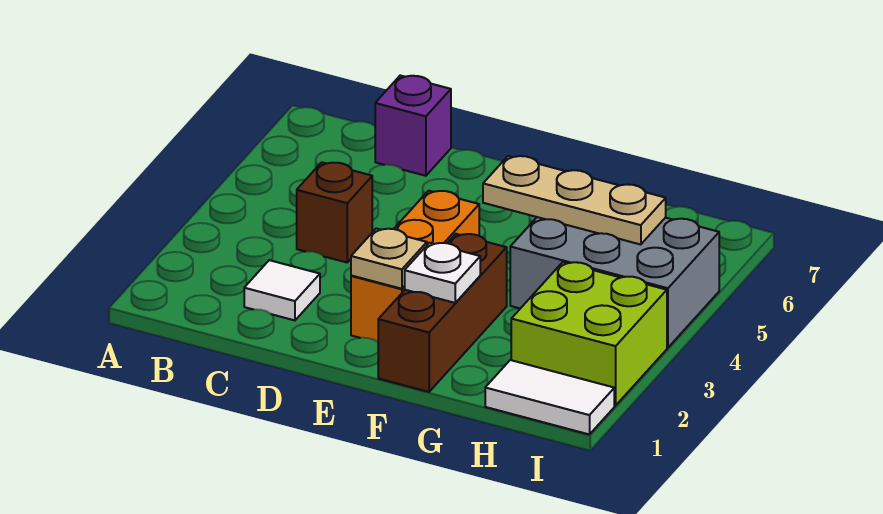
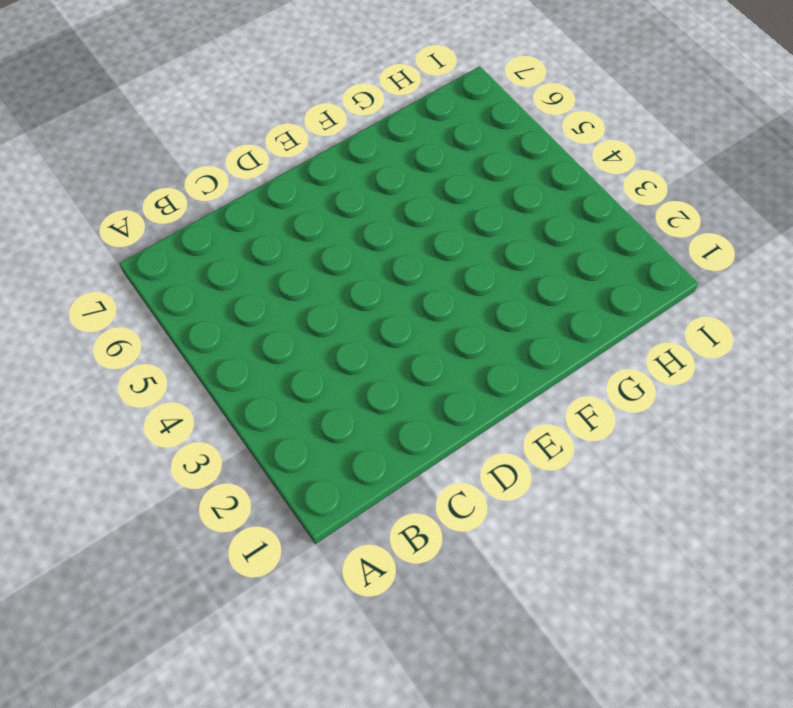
none -> white tile C2 level 1
none -> brown brick C4 level 1

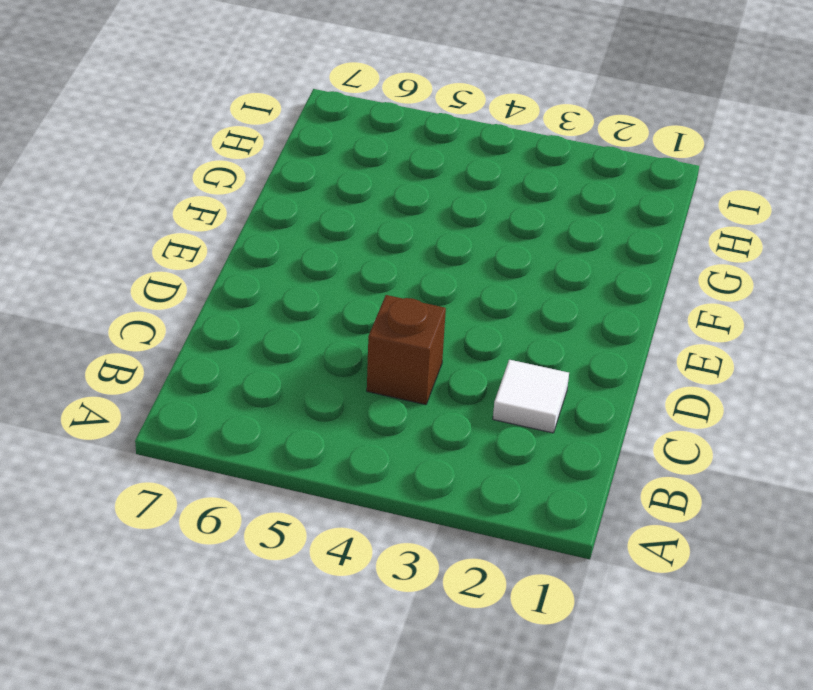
none -> purple brick C7 level 1
none -> orange brick E2:E4 level 1

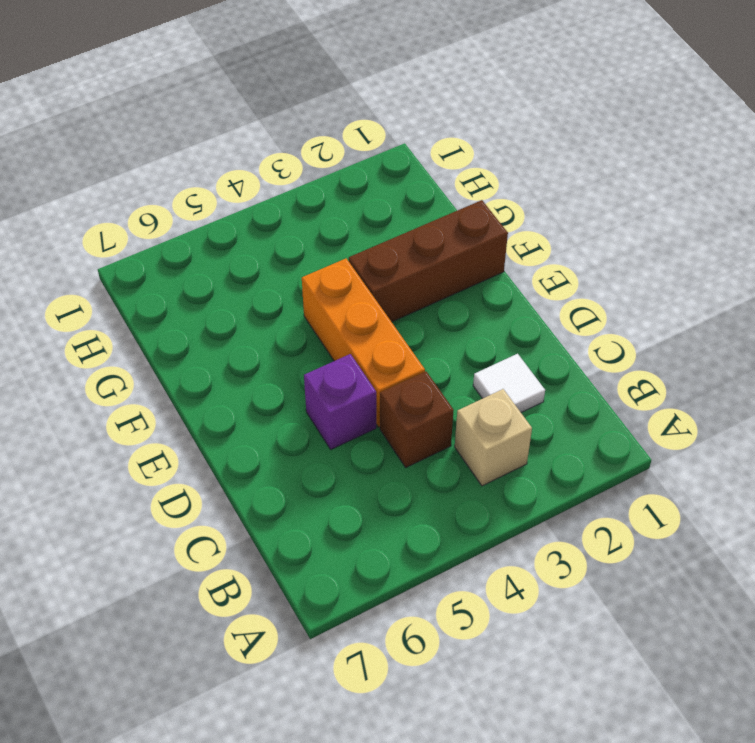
tan brick B3 level 1 -> none
orange brick D4:F4 level 1 -> orange brick E2:E4 level 1
purple brick D5 level 1 -> purple brick C7 level 1
none -> grey brick G4:I5 level 1
none -> white tile H1:I1 level 1

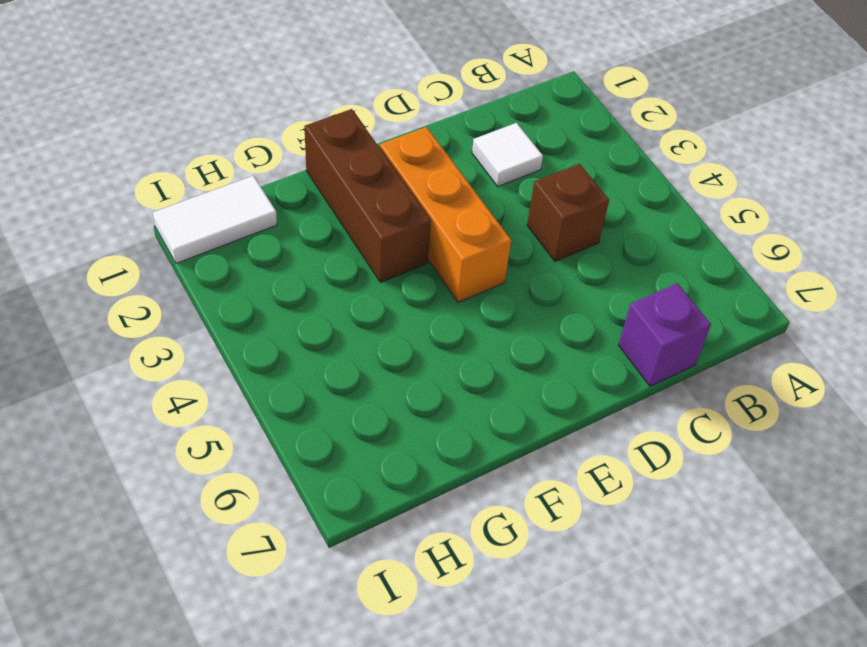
none -> grey brick G4:I5 level 1
none -> lime brick H2:I3 level 1

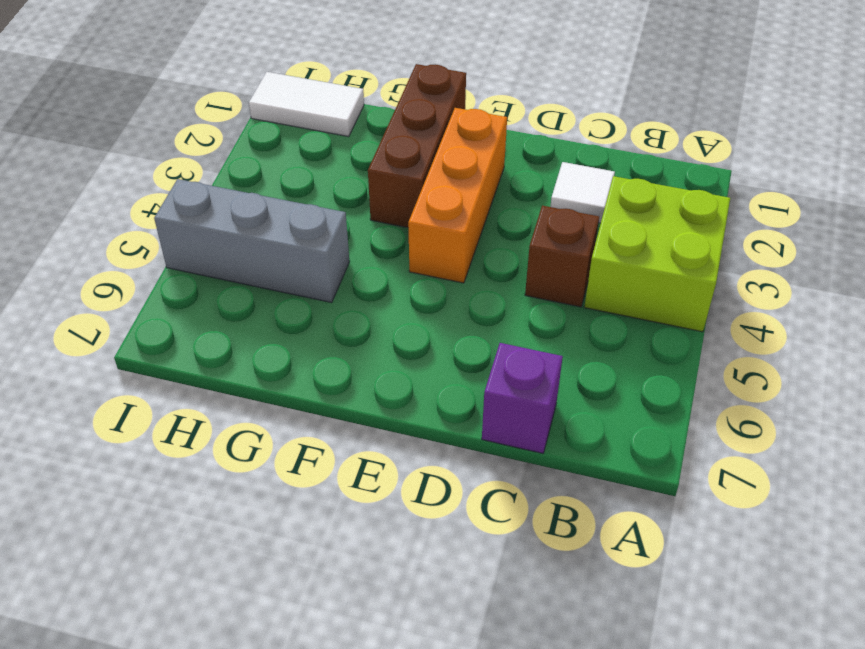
lime brick A3:B4 level 1 -> lime brick H2:I3 level 1
grey brick G5:I5 level 1 -> grey brick G4:I5 level 1
none -> tan plate E2 level 2
none -> white plate F2 level 2

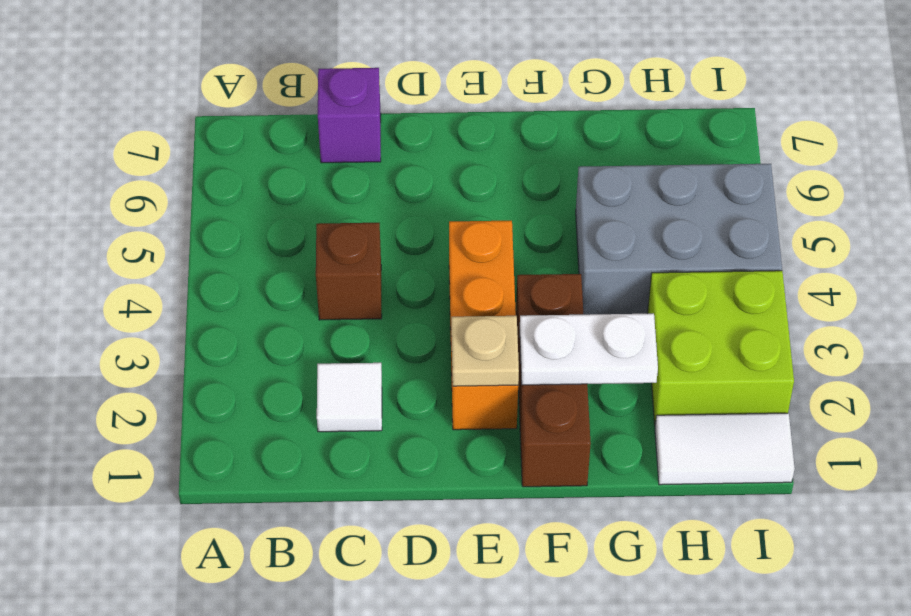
white plate F2:G2 level 2 -> white plate F2 level 2
none -> tan plate F5:H5 level 2

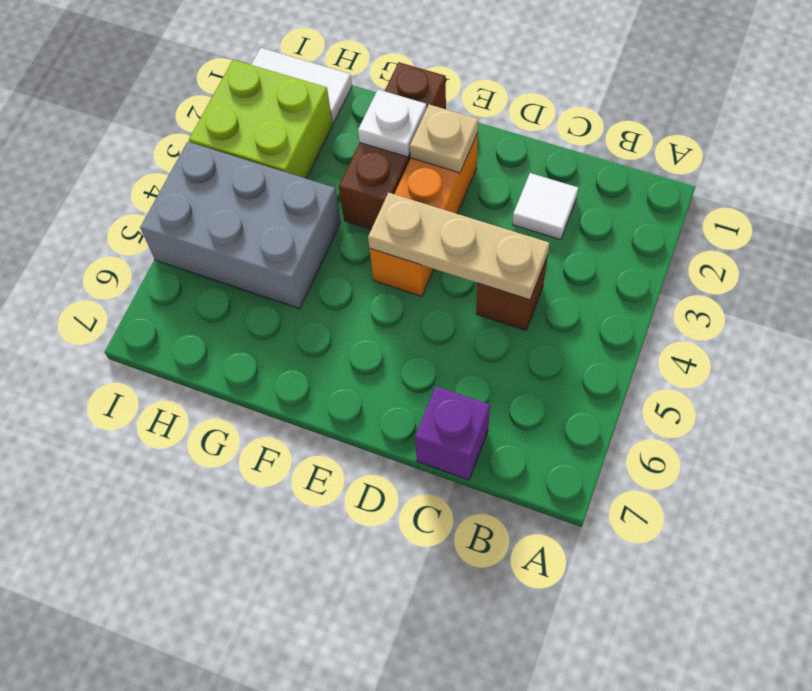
tan plate C4:E4 level 2 -> tan plate F5:H5 level 2

